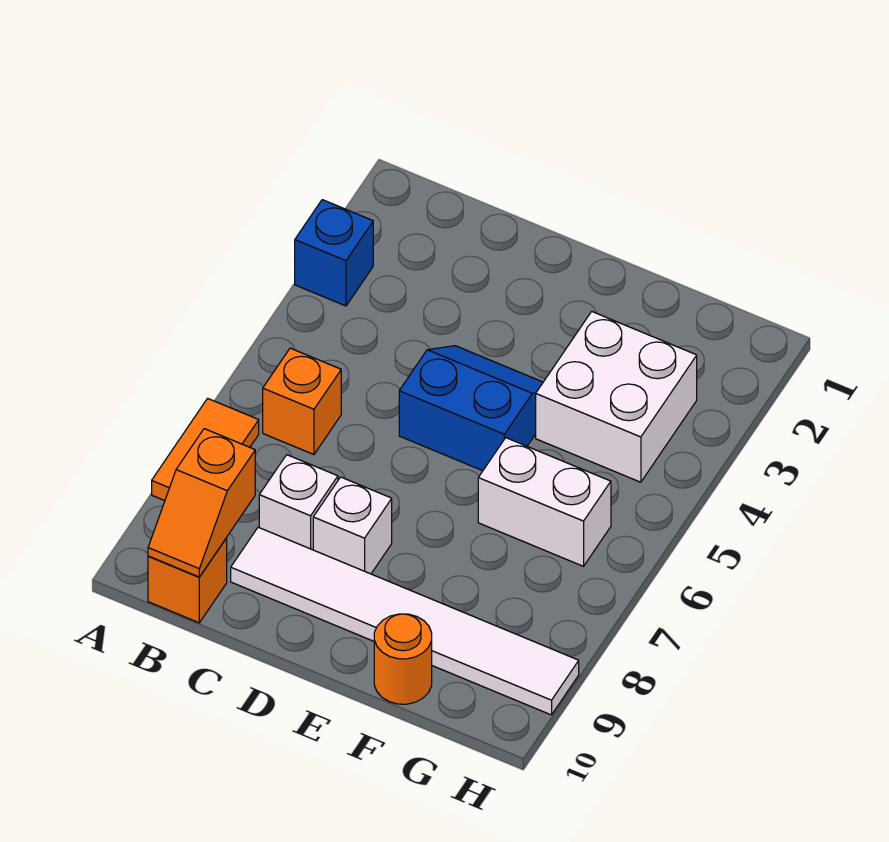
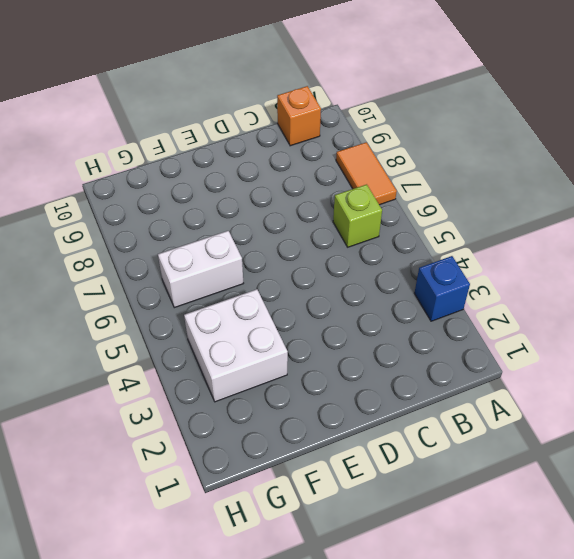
lime brick B6 level 1 -> orange brick B6 level 1
none -> white brick C8 level 1
none -> white tile C9:H9 level 1
none -> blue slope D4:E5 level 1 top 5

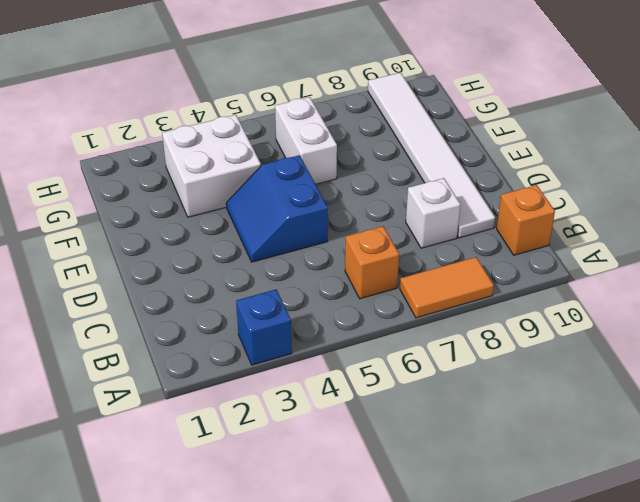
none -> white brick D8 level 1
none -> orange round brick F10 level 1
none -> orange slope B9:B10 level 2 top 9

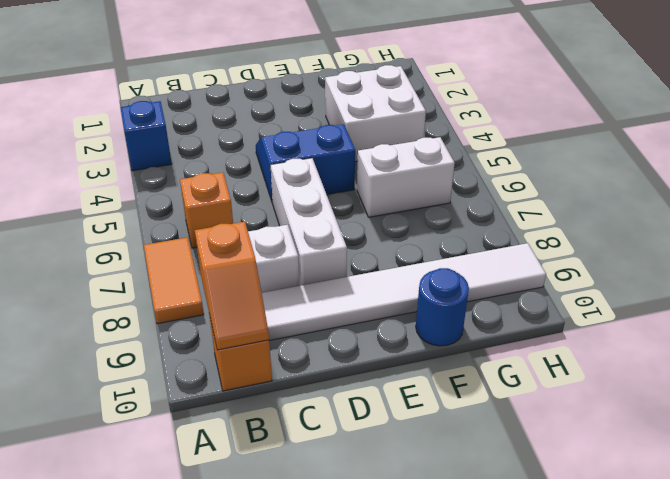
white brick D6:D8 level 1 -> white brick D8 level 1
blue round brick F10 level 1 -> orange round brick F10 level 1

